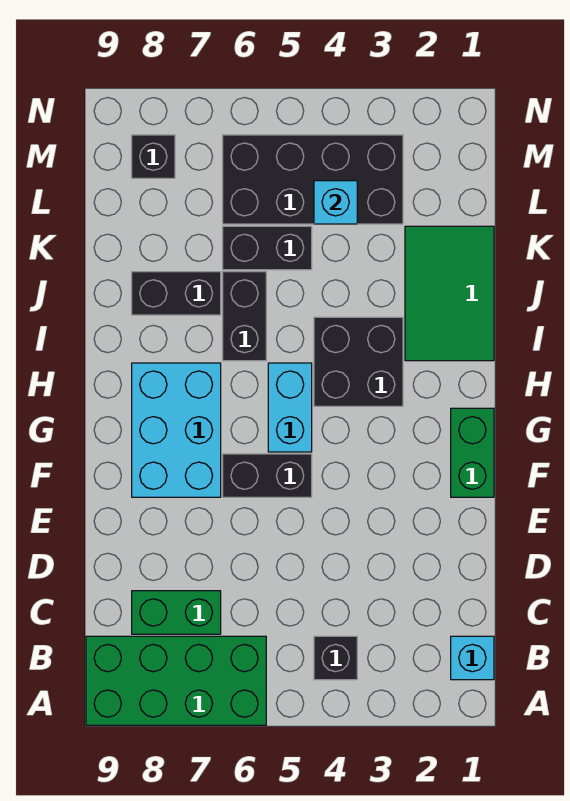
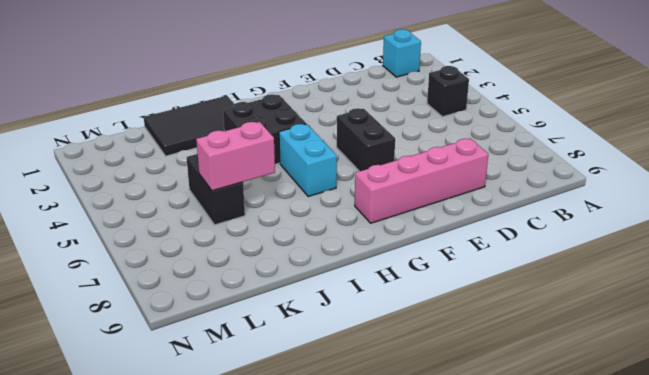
pink brick D8:G8 level 1 -> cyan brick F7:H8 level 1
cyan brick H5:H6 level 1 -> cyan brick G5:H5 level 1
black tile I1:K2 level 1 -> green tile I1:K2 level 1
pink brick J6:K6 level 2 -> none
none -> green brick A6:B9 level 1
none -> green brick C7:C8 level 1
none -> green brick F1:G1 level 1

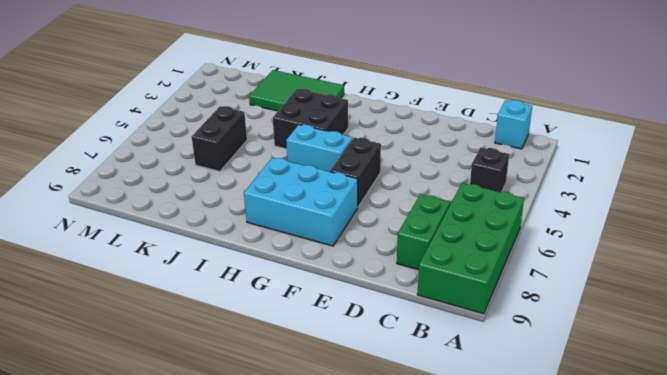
none -> green brick F1:G1 level 1
none -> black brick I6:J6 level 1
none -> black brick J7:J8 level 1

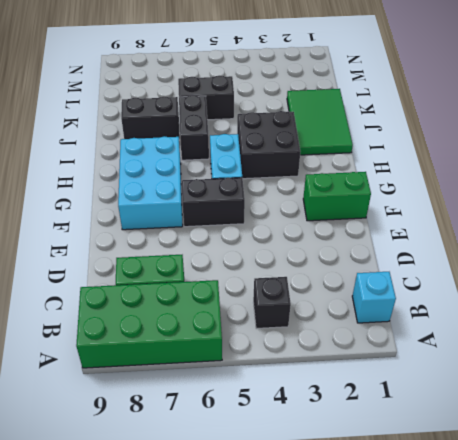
green brick F1:F2 level 1 -> green brick F1:G1 level 1
none -> black brick L3:M6 level 1
none -> black brick M8 level 1
none -> cyan brick L4 level 2

